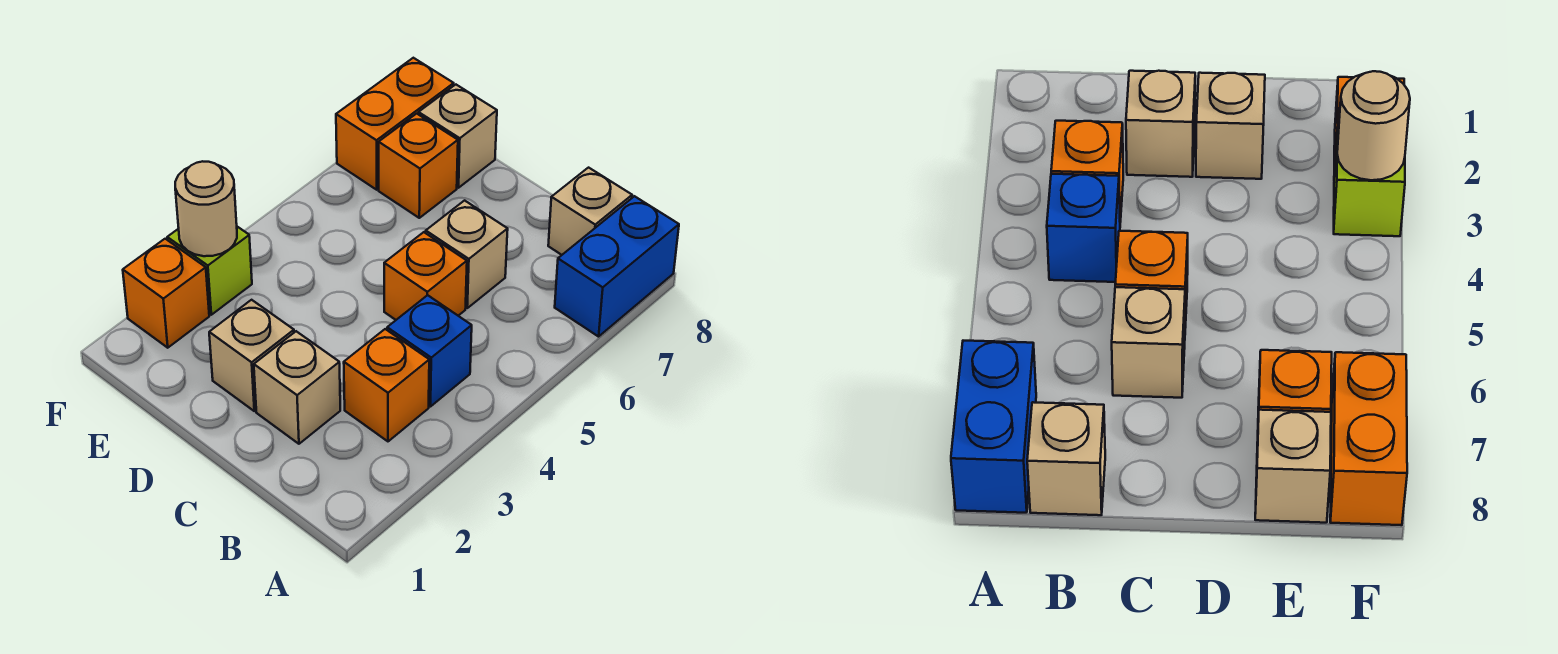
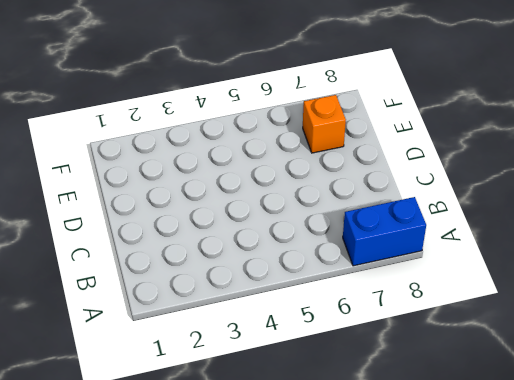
none -> orange brick B3 level 1
none -> blue brick B4 level 1
none -> tan brick B8 level 1

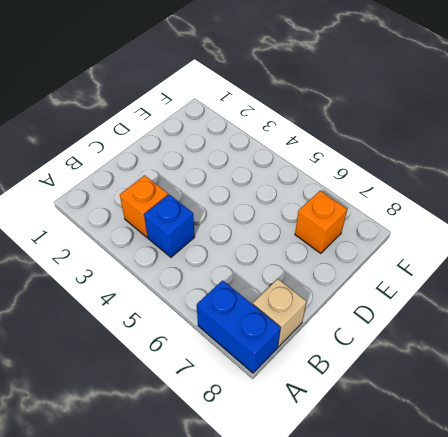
none -> tan brick C2 level 1
none -> orange brick C5 level 1
none -> tan brick C6 level 1

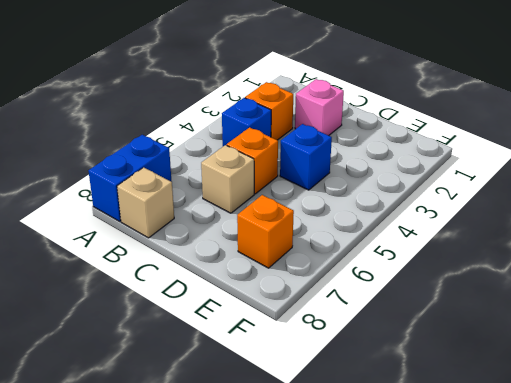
pink brick C2 level 1 -> tan brick C2 level 1
blue brick D4 level 1 -> none
none -> tan brick D2 level 1
none -> tan brick E8 level 1
none -> orange brick F2 level 1

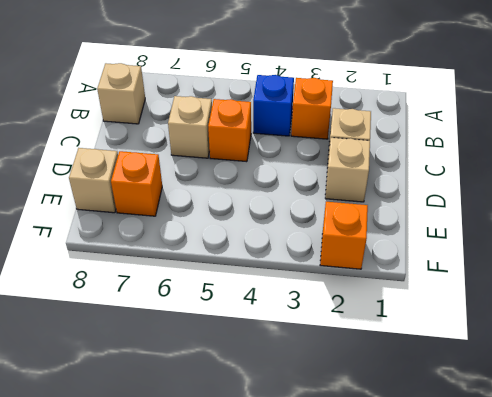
none -> blue brick A7:A8 level 1
none -> lime brick F3 level 1
none -> orange brick F7:F8 level 1

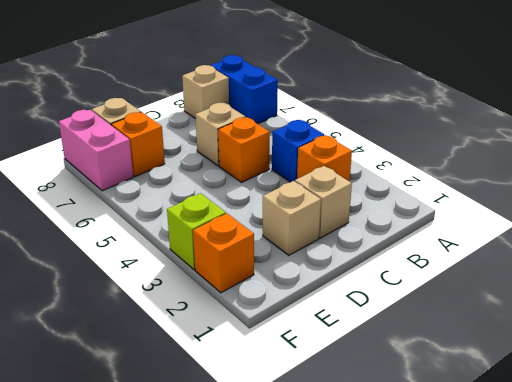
pink brick F7:F8 level 1 -> orange brick F7:F8 level 1
none -> tan round brick F3 level 2

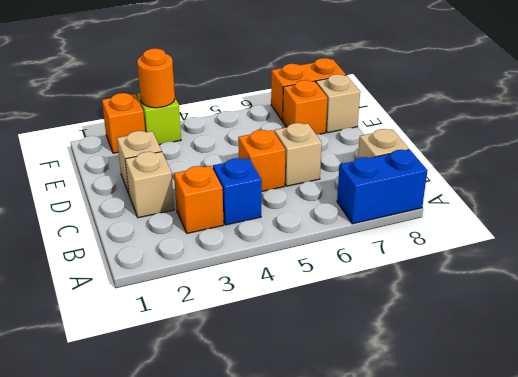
orange round brick F3 level 2 -> tan round brick F3 level 2

